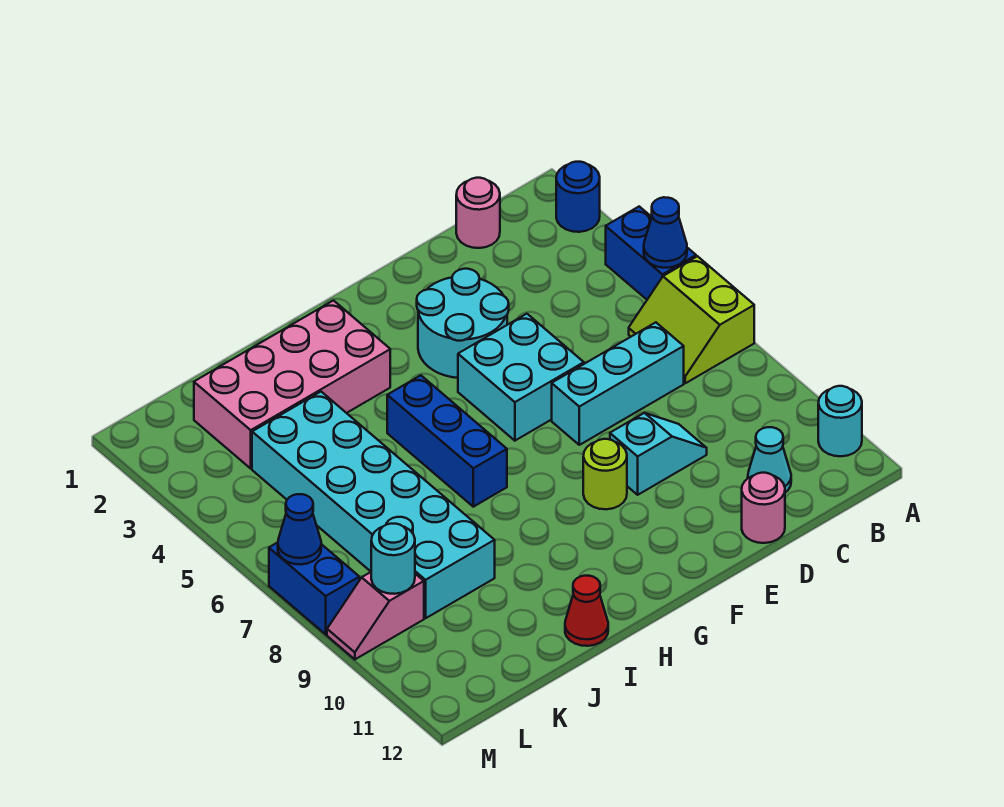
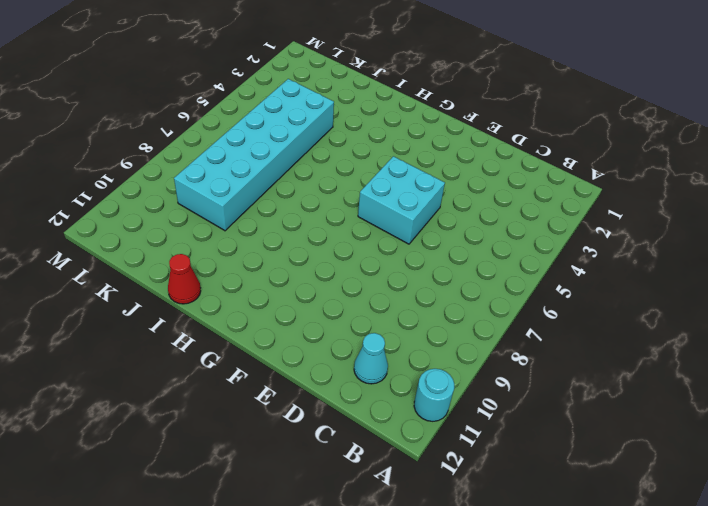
none -> blue round brick A2 level 1
none -> blue brick A4:A5 level 1
none -> lime slope A6:B7 level 1 top A

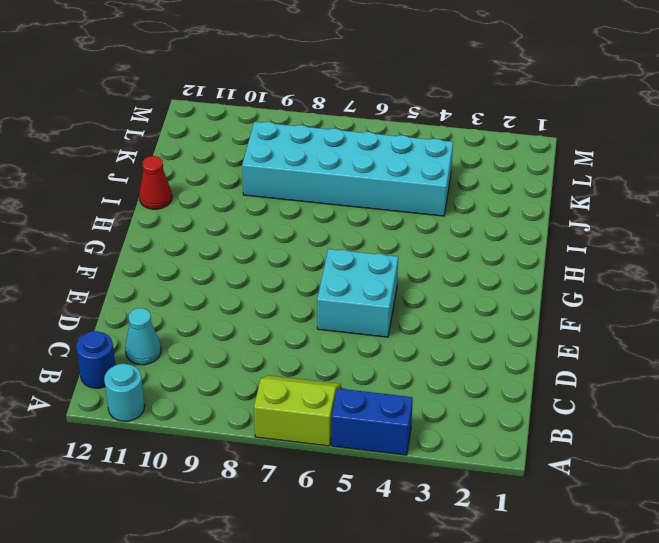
blue round brick B12 level 1 -> blue round brick A2 level 1
none -> pink round brick C1 level 1
none -> cyan brick C7:E7 level 1
none -> cyan slope D9:E9 level 1 top E

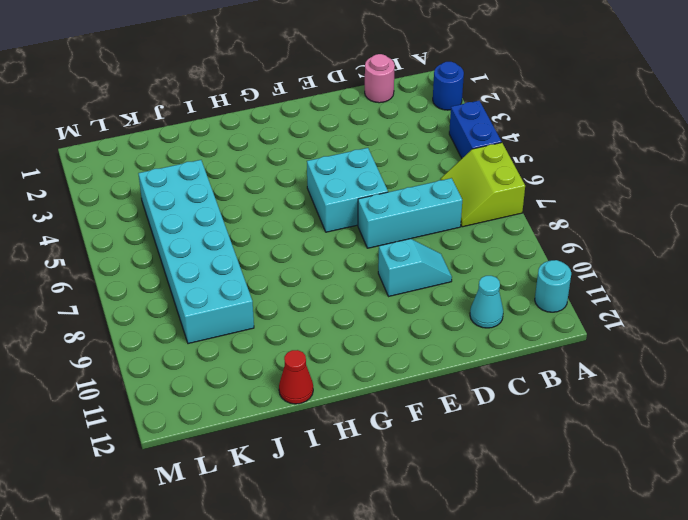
none -> pink round brick D12 level 1
none -> cyan round brick E3:F4 level 1
none -> lime round brick F9 level 1

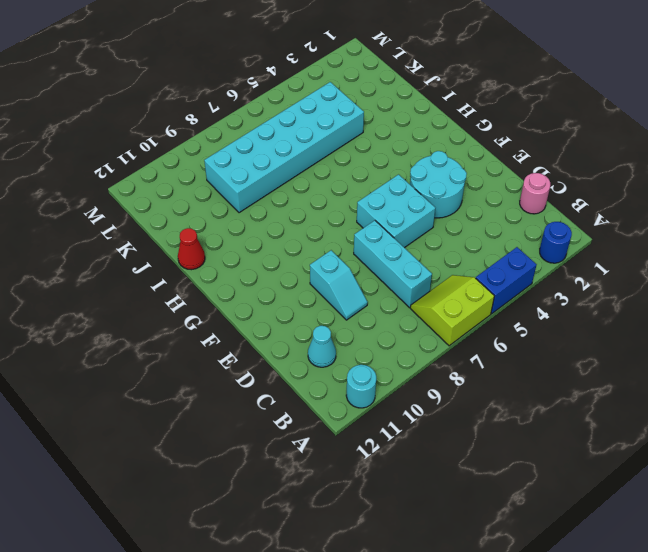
none -> pink round brick D12 level 1
none -> lime round brick F9 level 1
none -> pink brick H2:K3 level 1

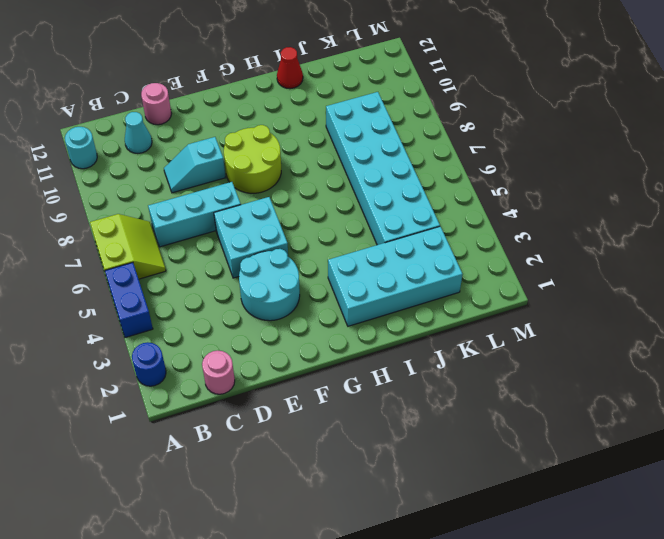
lime round brick F8:G9 level 1 -> lime round brick F9 level 1
cyan brick H2:K3 level 1 -> pink brick H2:K3 level 1
none -> blue brick H5:H7 level 1
none -> pink slope L9:M9 level 1 top L
none -> blue brick M7:M8 level 1

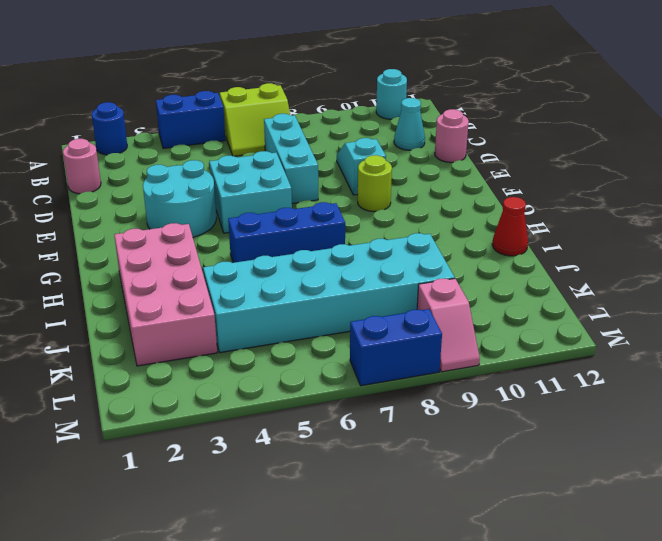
none -> blue cone A5 level 2
none -> cyan round brick L9 level 2
none -> blue cone M7 level 2

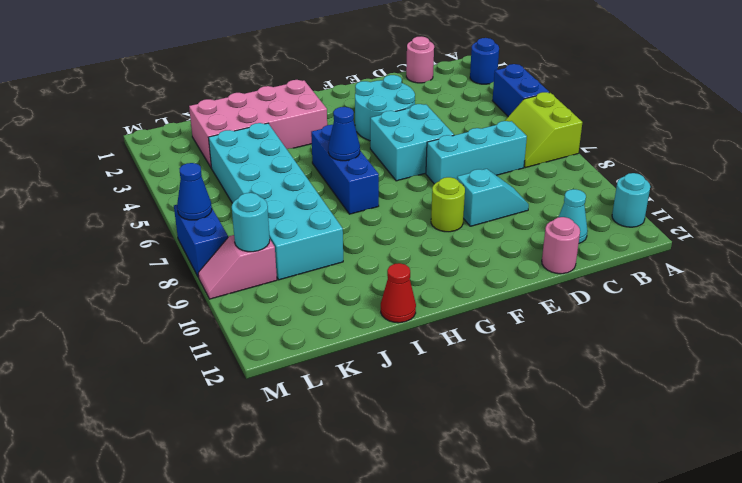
blue cone H6 level 2 -> blue cone A5 level 2

